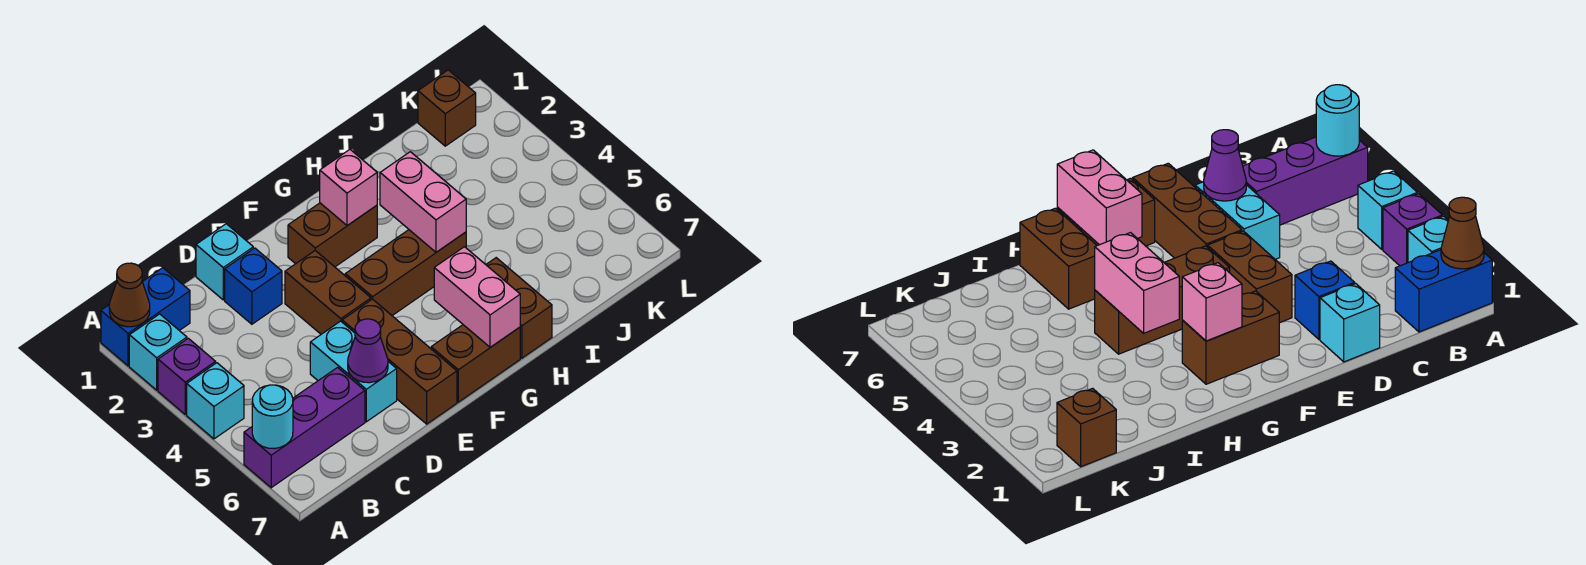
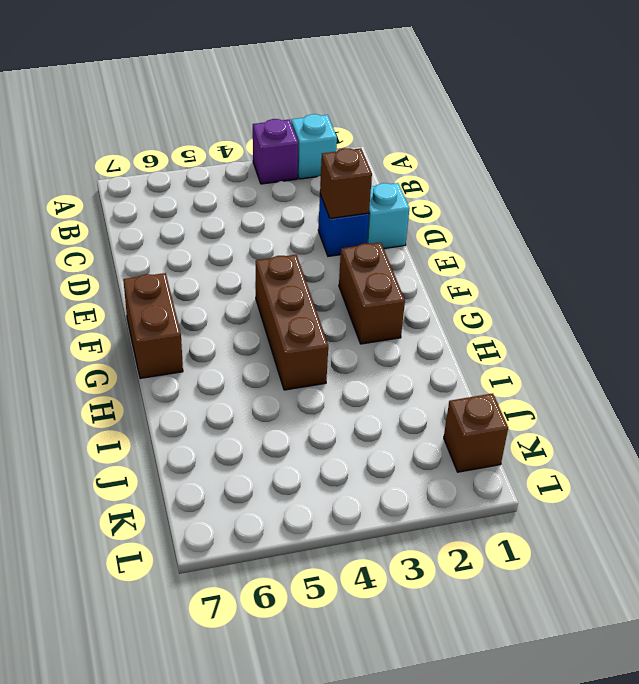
brown brick D2 level 2 -> none
none -> blue brick A1:B1 level 1
none -> cyan brick A4 level 1
none -> purple brick A6:C6 level 1

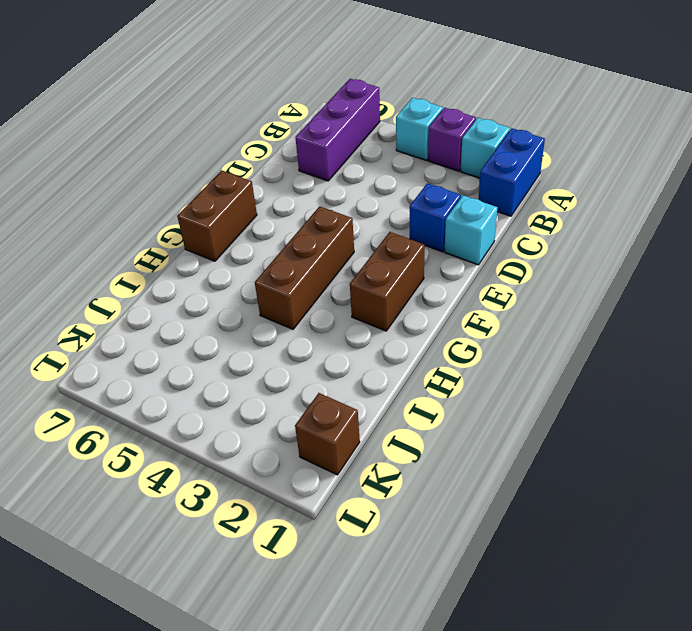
none -> cyan brick D5:D6 level 1
none -> brown brick E3:E4 level 1
none -> brown brick E5:E7 level 1

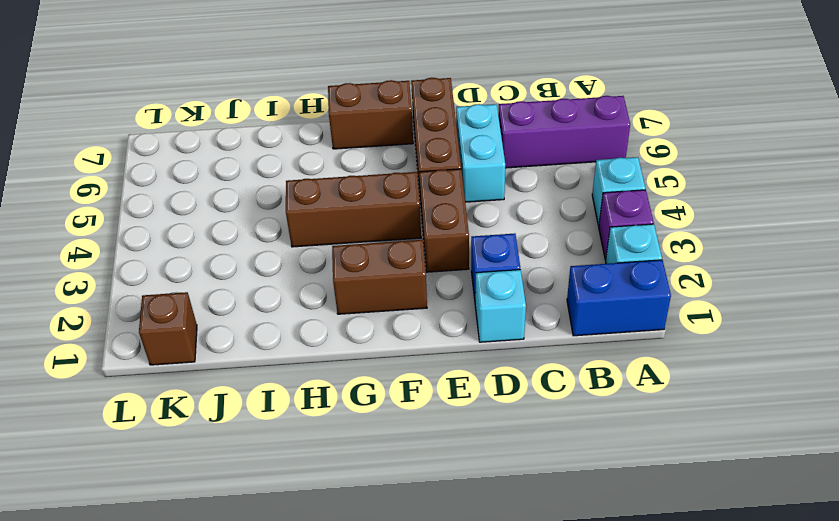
none -> brown brick H6:H7 level 1
none -> brown cone A1 level 2
none -> cyan round brick A6 level 2

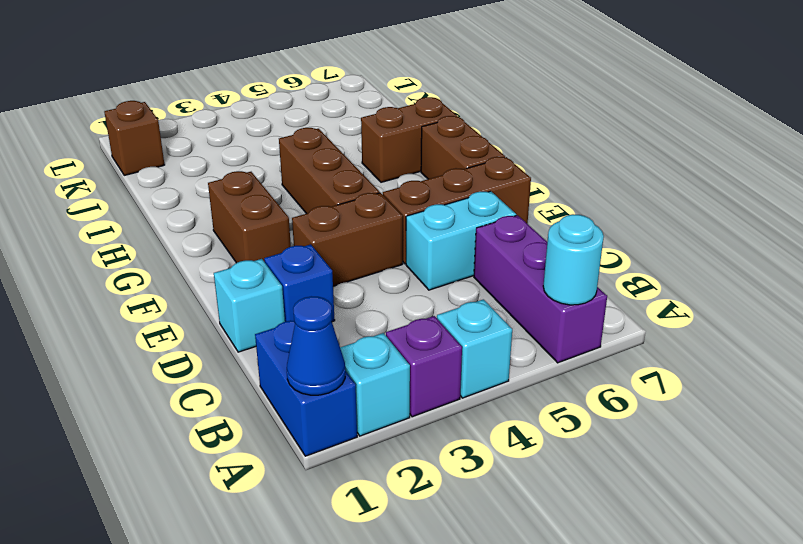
blue cone A1 level 2 -> brown cone A1 level 2
none -> purple cone D6 level 2
none -> pink brick G2 level 2
none -> pink brick G6:G7 level 2

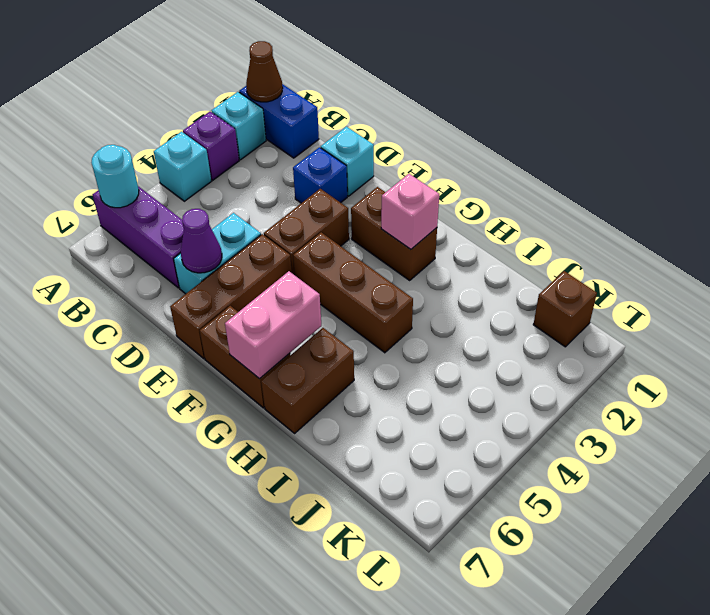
none -> pink brick H3:H4 level 2

